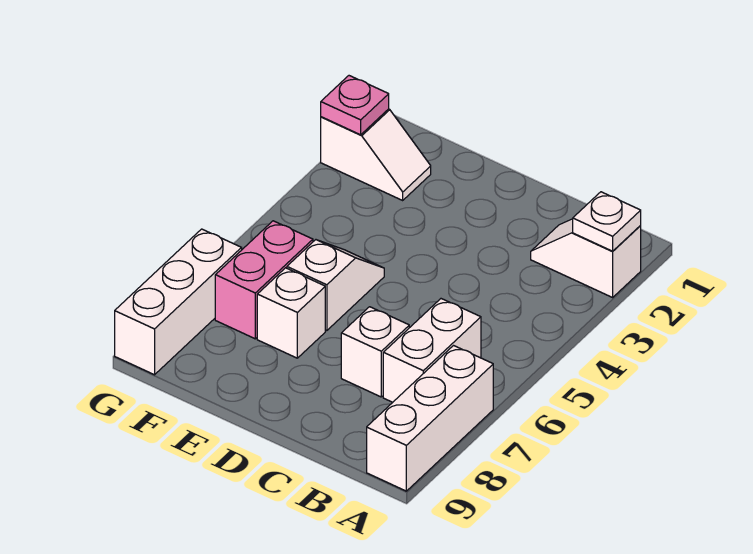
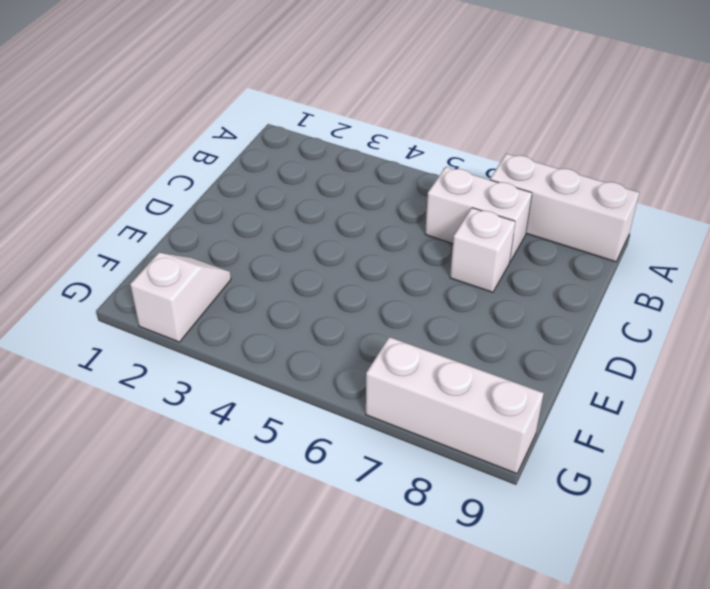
none -> white slope A2:B2 level 1 top A
none -> white slope E5:E6 level 1 top 6

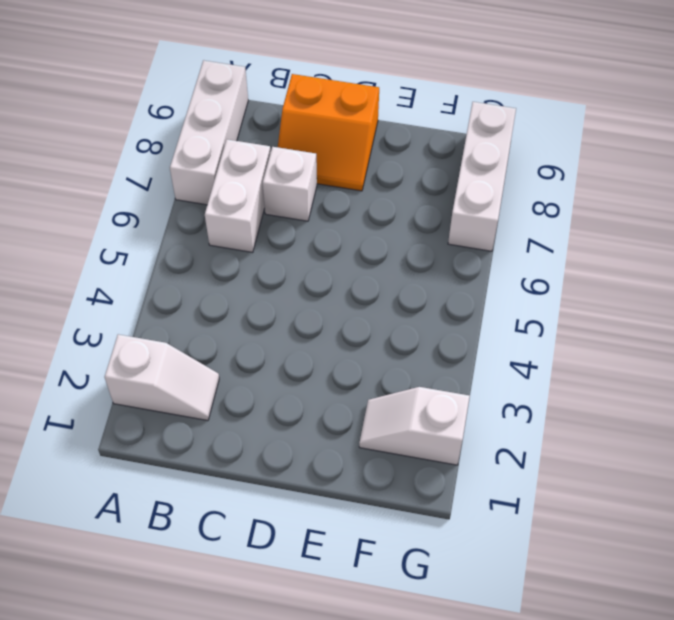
orange slope C8:D9 level 1 top 9 -> none
none -> white slope E5:E6 level 1 top 6
none -> white brick E7 level 1

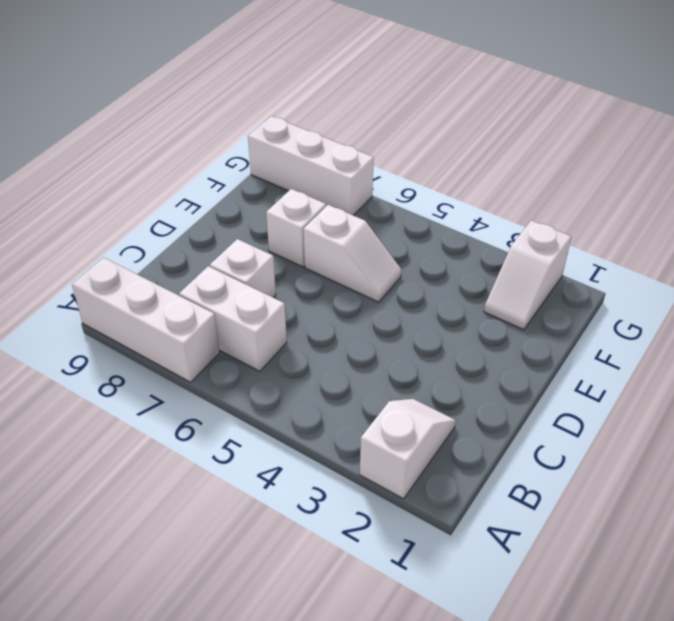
none -> pink brick F6:F7 level 1
none -> white plate A2 level 2

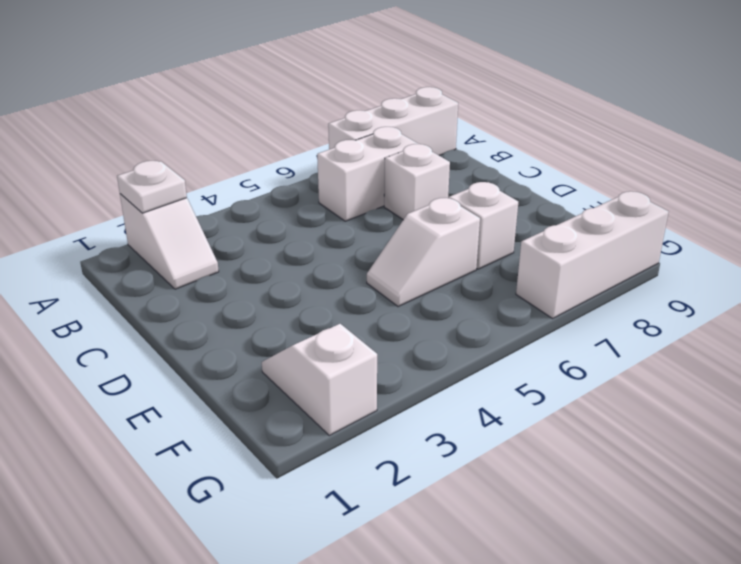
none -> pink brick F6:F7 level 1
none -> pink plate G2 level 2

